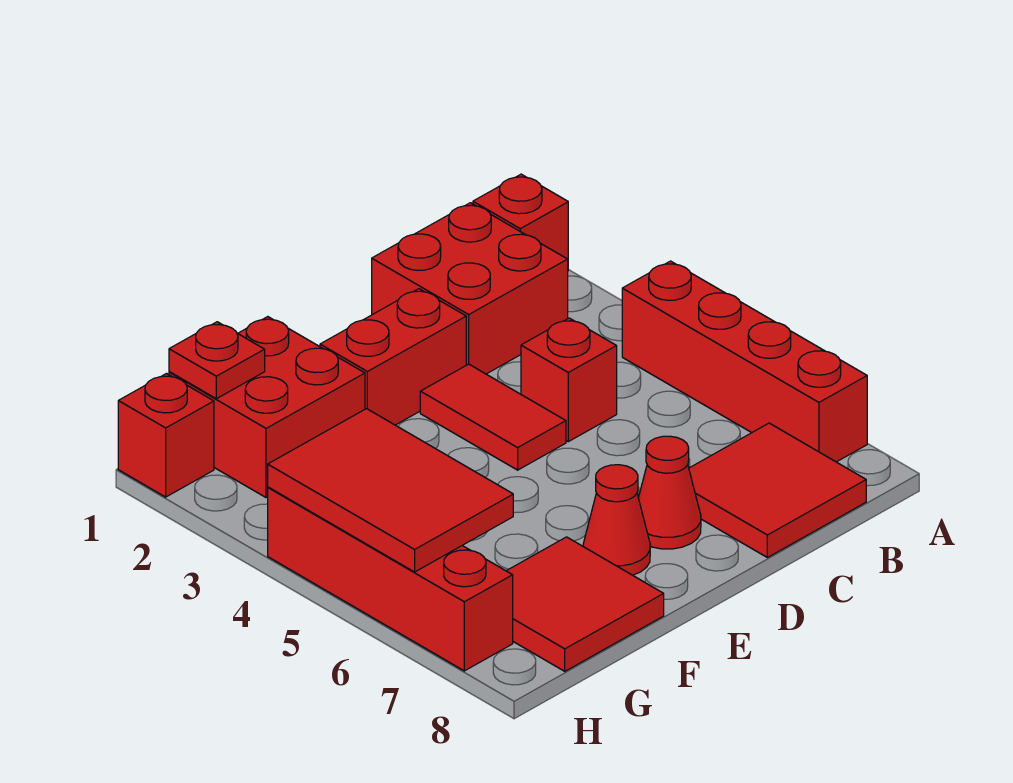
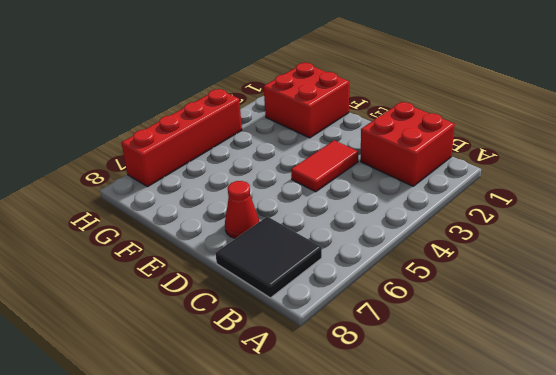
black tile B7:C8 level 1 -> red tile B7:C8 level 1
none -> red brick A1 level 1
none -> red brick A4:A7 level 1
none -> red brick C4 level 1

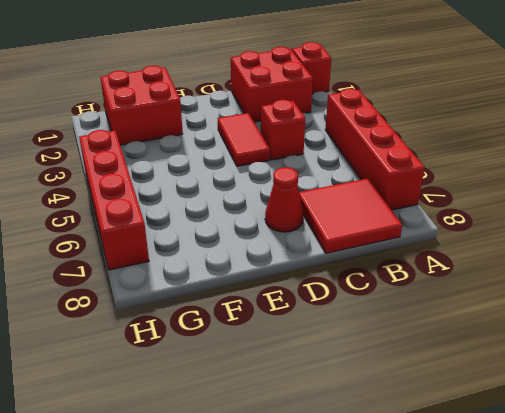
none -> red brick D2:E2 level 1
none -> red cone E7 level 1
none -> red tile F7:G8 level 1

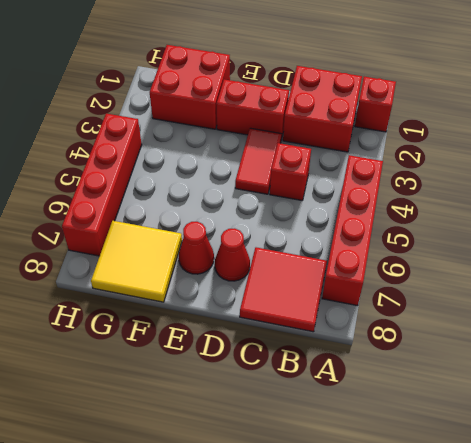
yellow tile F7:G8 level 1 -> red tile F7:G8 level 1
none -> red brick H1 level 1
none -> red plate G1 level 2
none -> red tile G4:H6 level 2

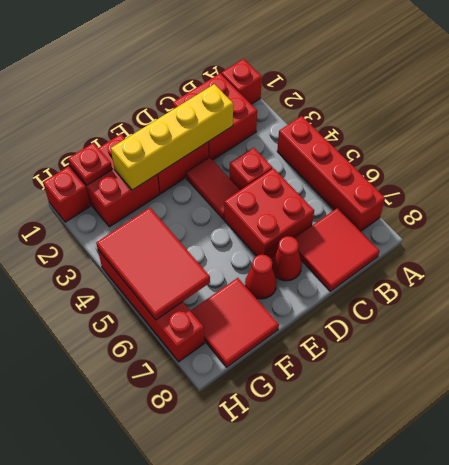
yellow brick C2:F2 level 2 -> none
red brick C5:D6 level 1 -> none

